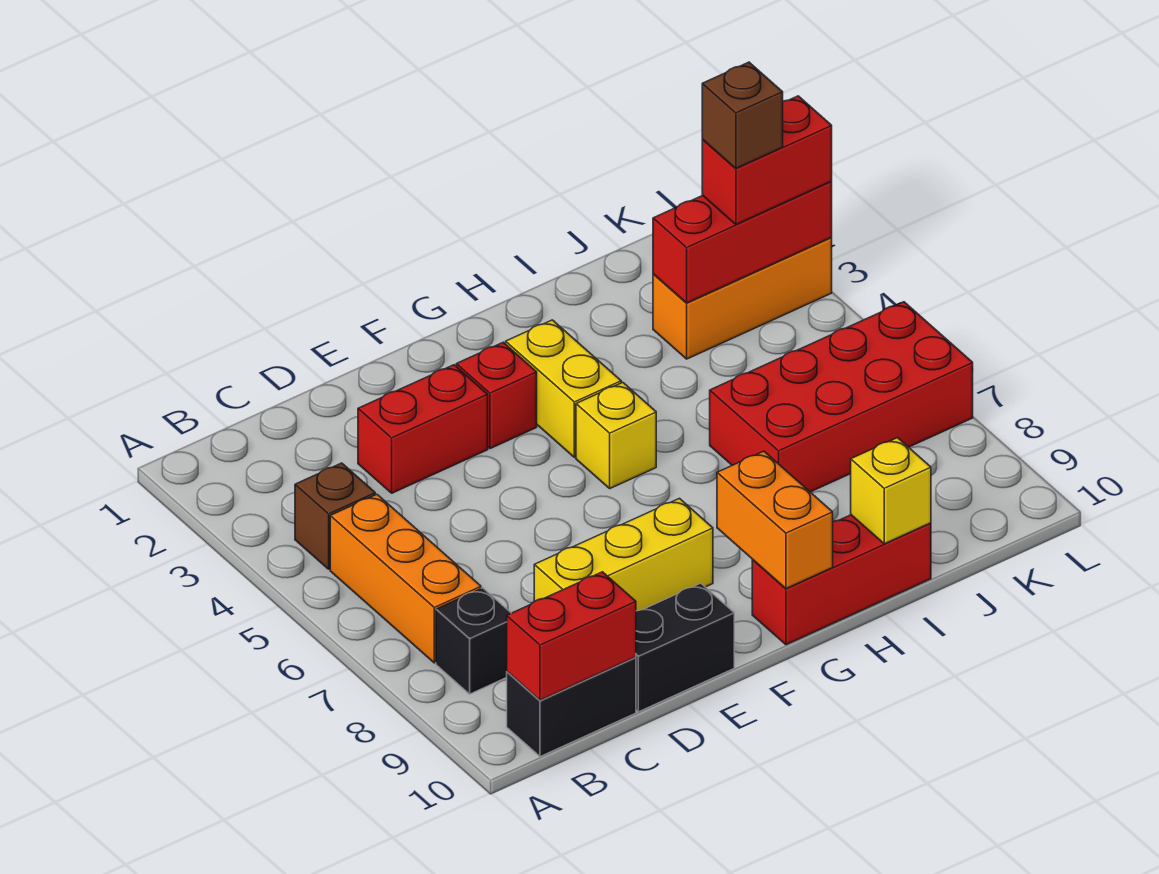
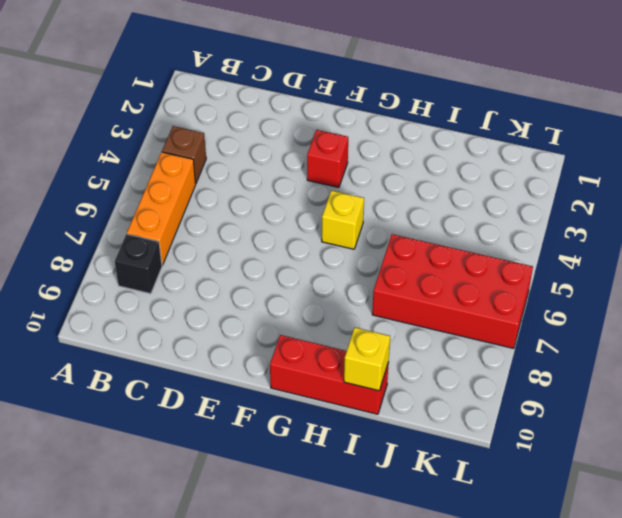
none -> black brick B10:C10 level 1
none -> red brick D3:E3 level 1
none -> yellow brick D8:F8 level 1

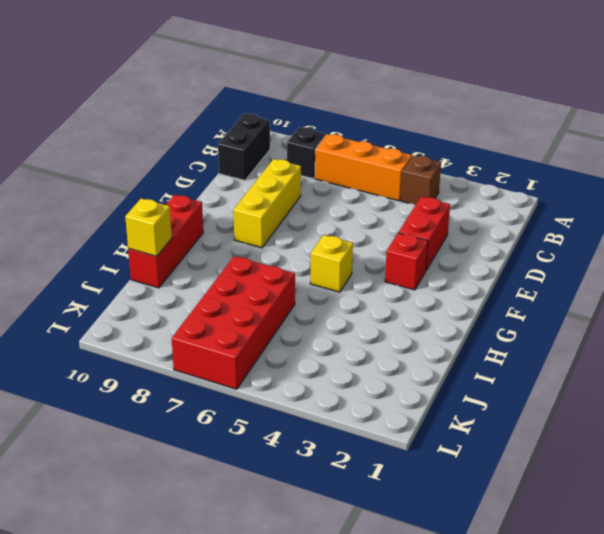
none -> black brick D10:E10 level 1
none -> yellow brick G3:G4 level 1
none -> orange brick J3:L3 level 1

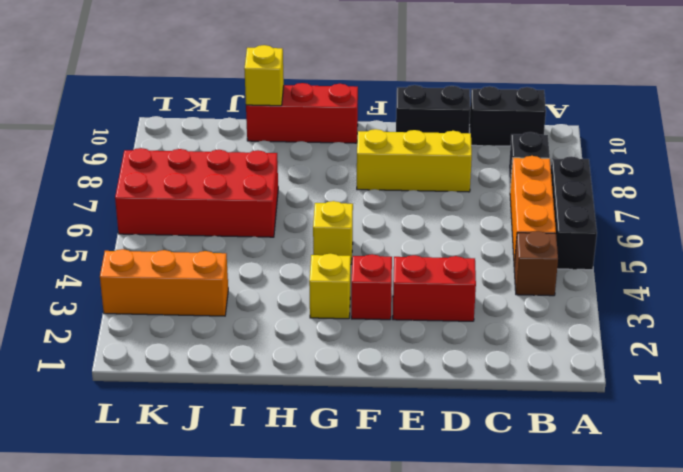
black brick A5:A7 level 1 -> none
yellow brick G3 level 1 -> yellow brick G3:G4 level 1
none -> red brick B10:C10 level 2
none -> orange brick G9:G10 level 2
none -> red brick J3:L3 level 2

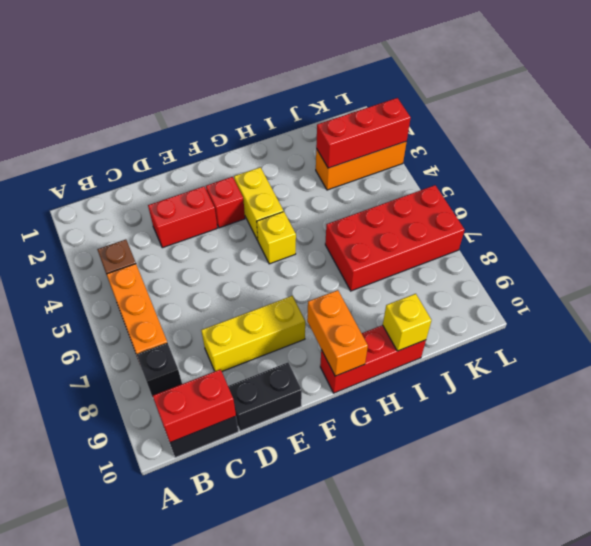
none -> red brick K3:L3 level 3
none -> brown brick K3 level 4

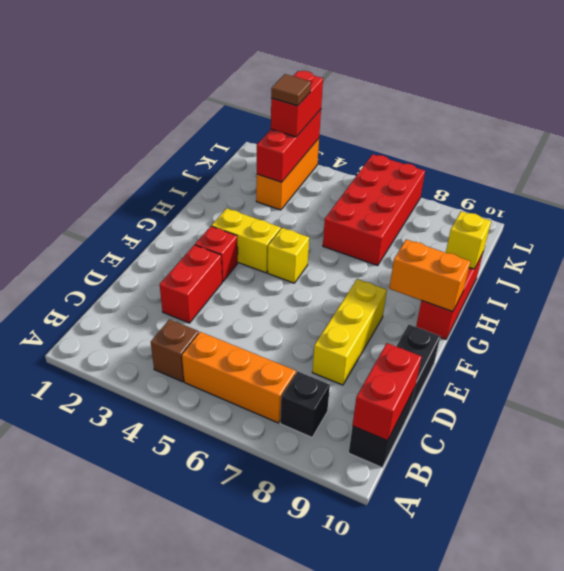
brown tile K3 level 4 -> brown brick K3 level 4

